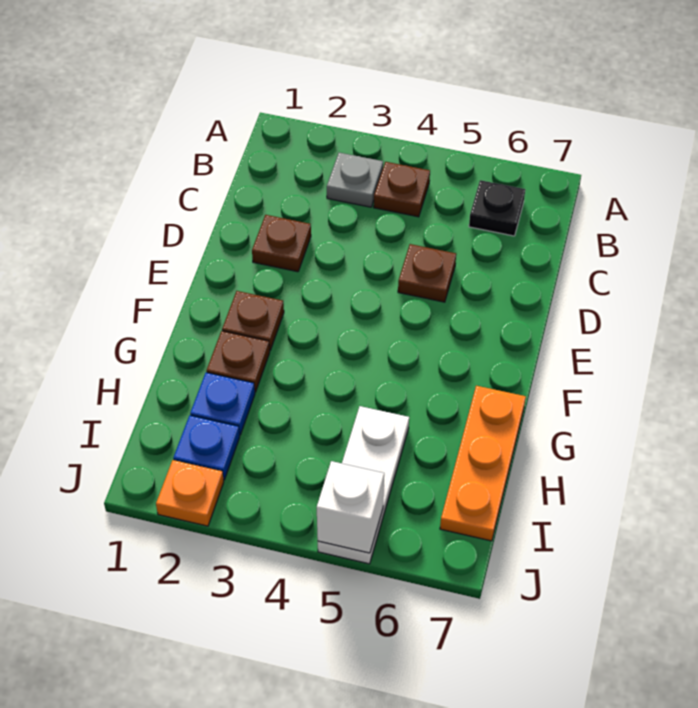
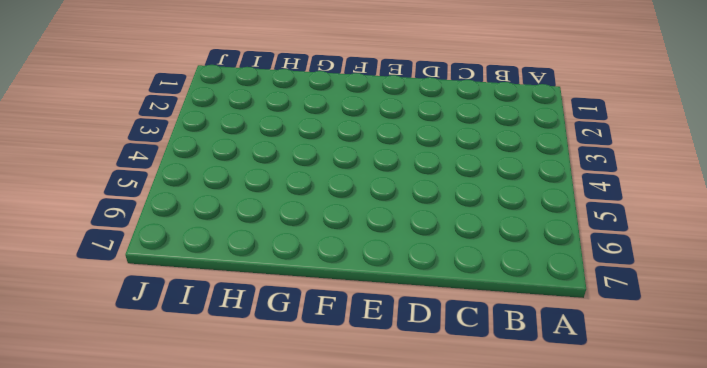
none -> grey plate B3 level 1
none -> brown plate B4 level 1
none -> black plate B6 level 1

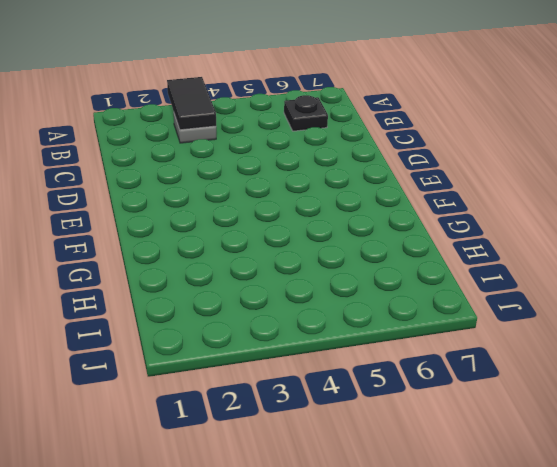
black tile A3:B3 level 2 -> none
none -> brown plate B4 level 1
none -> brown plate D2 level 1
none -> brown plate D5 level 1

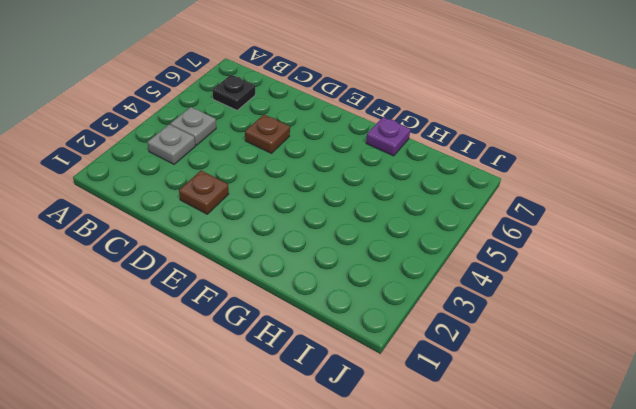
grey plate B4 level 1 -> brown plate B4 level 1
purple plate G7 level 1 -> orange plate G7:I7 level 1
none -> brown plate F2 level 1
none -> brown plate G2 level 1
none -> blue plate H2 level 1

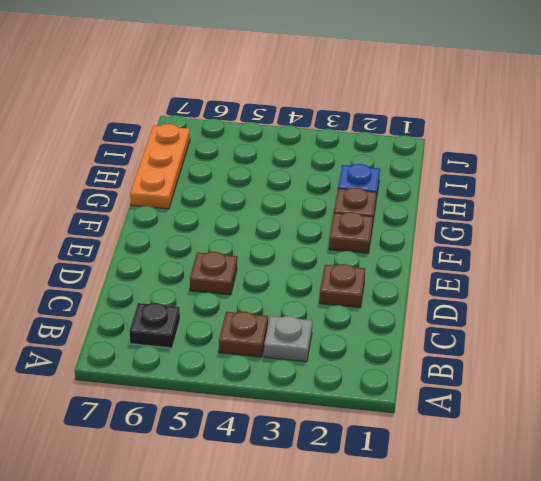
none -> white plate H5:J5 level 1
none -> blue plate I2 level 1
none -> orange plate J2 level 1

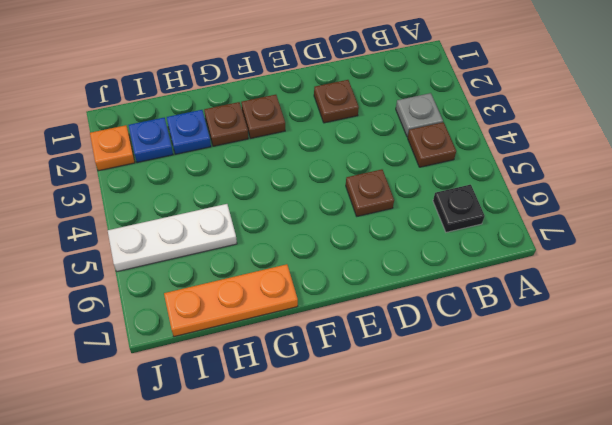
none -> white brick J5 level 2

